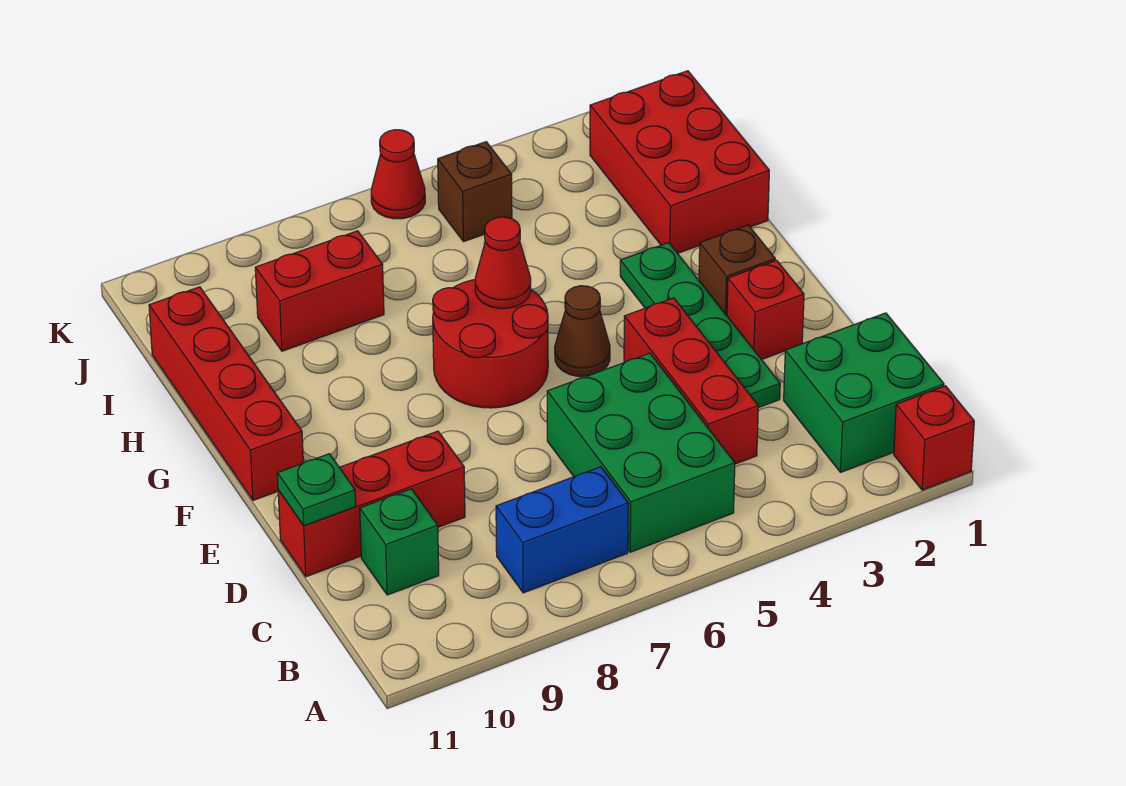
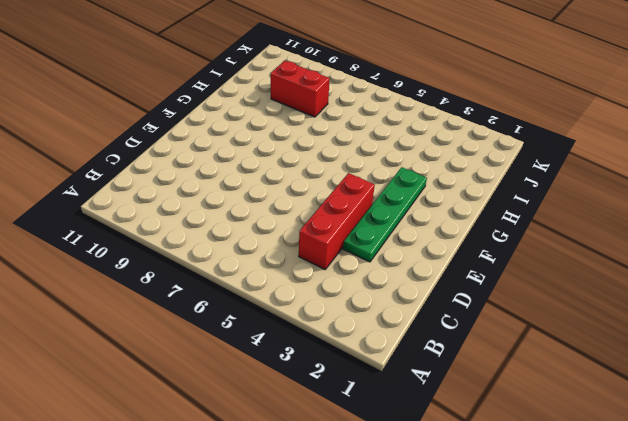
none -> red brick A1 level 1
none -> green brick B1:C2 level 1
none -> green brick B5:D6 level 1

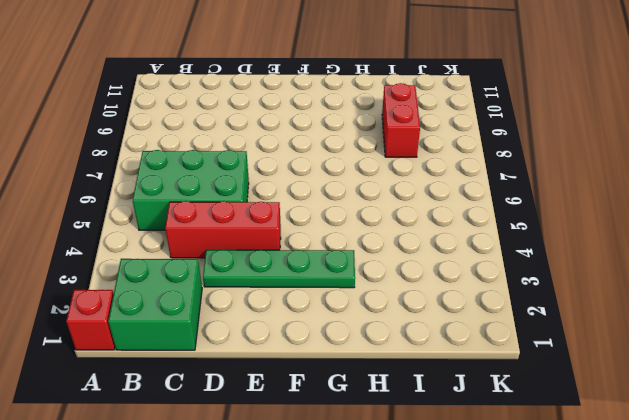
none -> blue brick B7:B8 level 1
none -> green brick C10 level 1
none -> red brick D9:D11 level 1

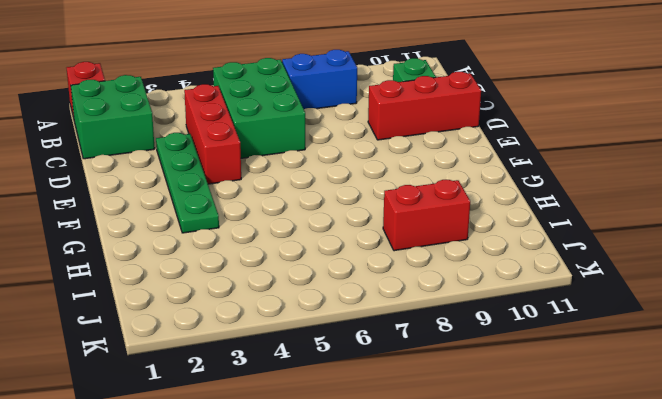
none -> red brick E2 level 1
none -> brown brick F2 level 1
none -> brown cone F5 level 1

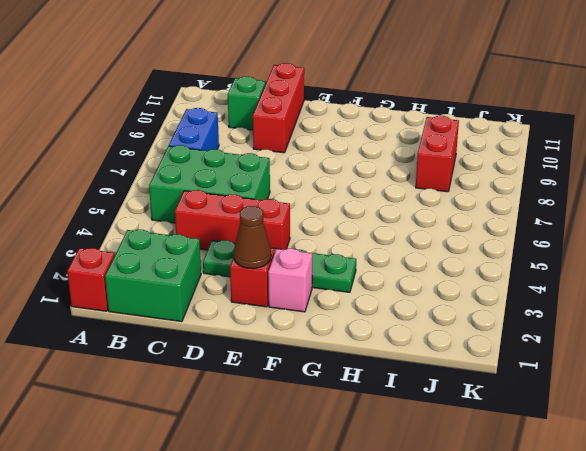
brown cone E2 level 2 -> brown cone F5 level 1
pink brick F2 level 1 -> brown brick F2 level 1
none -> red round brick F6:G7 level 1
none -> red brick F11:I11 level 1
none -> red brick H1:J2 level 1

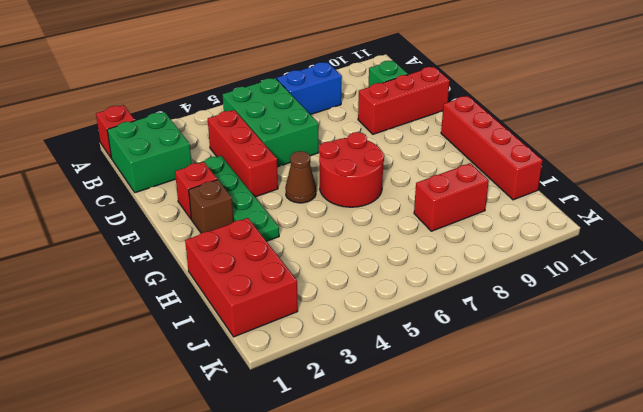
none -> brown brick J5 level 1
none -> red cone K6 level 1
none -> green plate D11 level 2

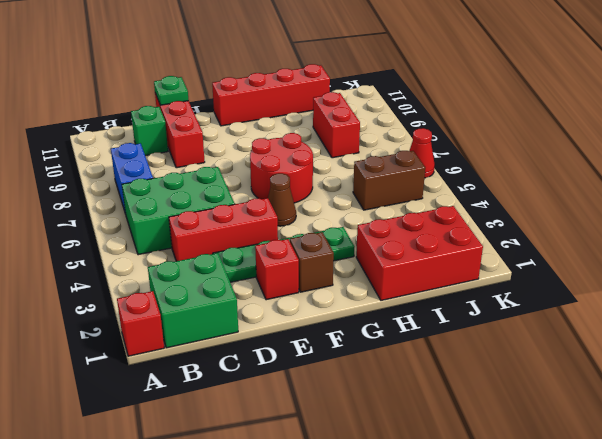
brown brick I5:J5 level 1 -> brown brick J5 level 1
none -> red cone G6 level 2

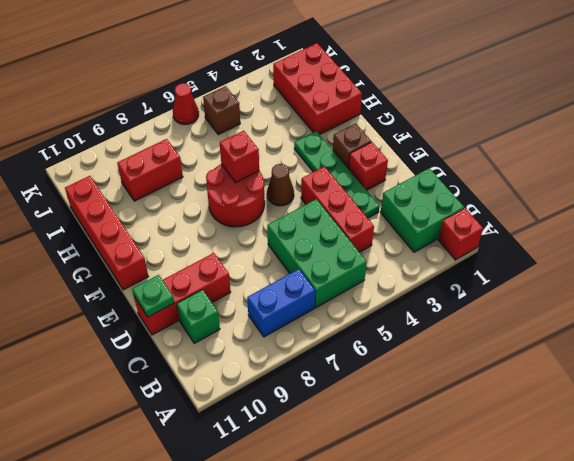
red brick G6 level 2 -> red cone G6 level 2

